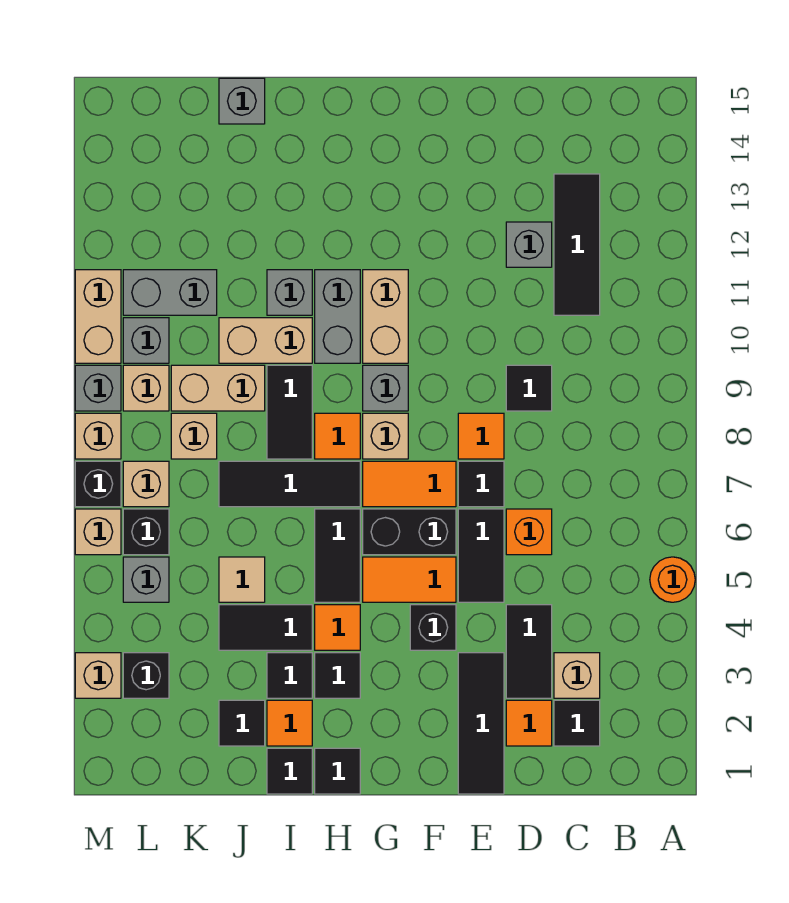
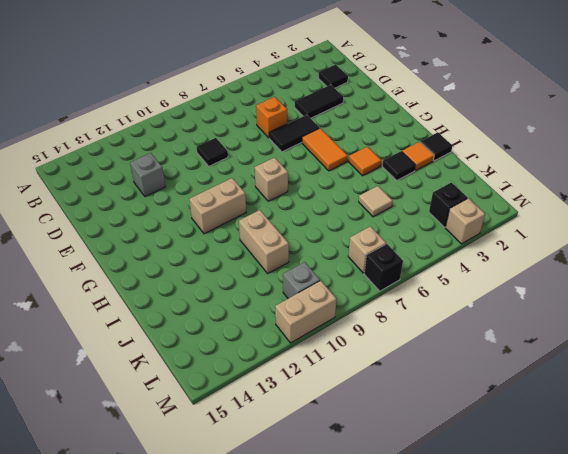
none -> orange round brick A5 level 1
none -> tan brick C3 level 1
none -> black tile C11:C13 level 1
none -> orange tile D2 level 1

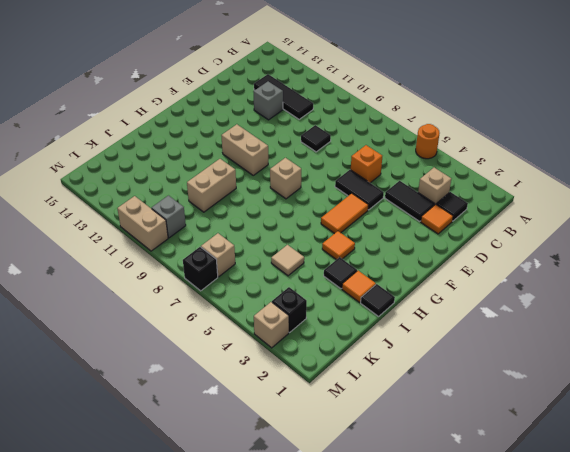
none -> black tile E1:E3 level 1
none -> black tile E7 level 1
none -> orange tile E8 level 1
none -> black brick F4 level 1

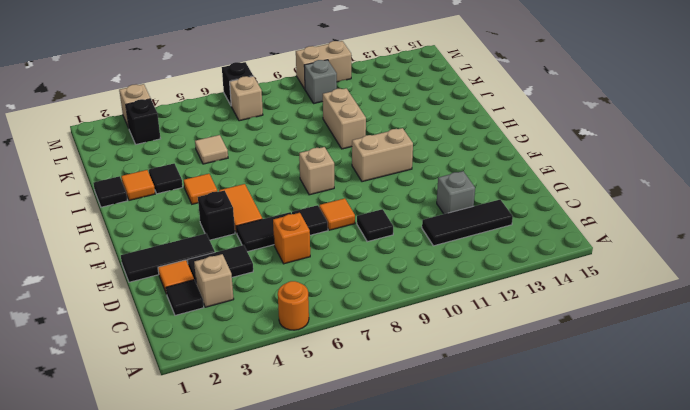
none -> black brick F6:G6 level 1
none -> orange tile F7:G7 level 1
none -> grey brick G9 level 1
none -> black tile H1 level 1

